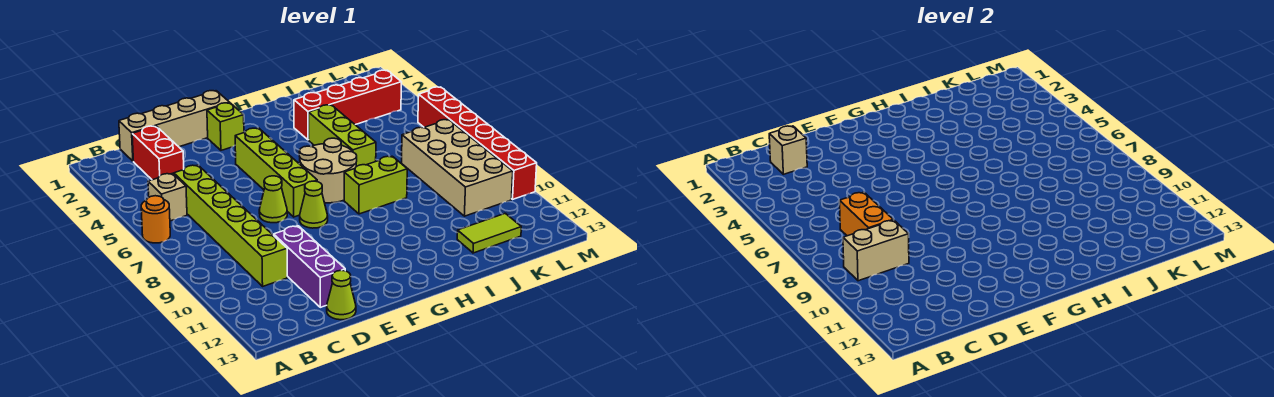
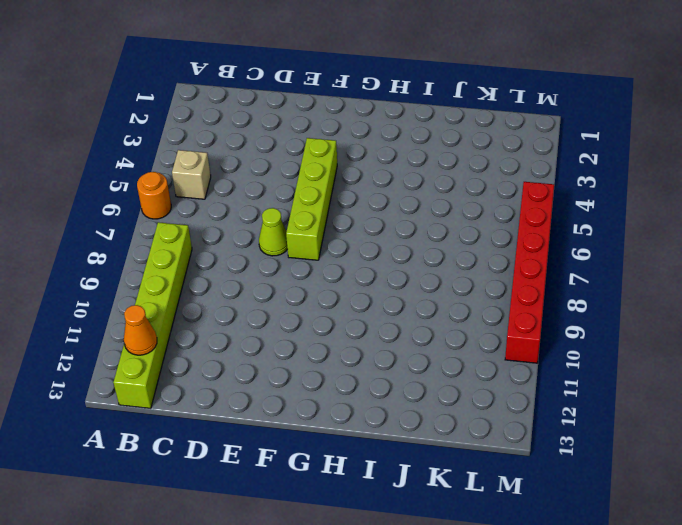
lime brick B8:B13 level 1 -> lime brick C5:C10 level 1
orange cone B12 level 2 -> none
none -> tan brick C1:F1 level 1
none -> red brick C2:C3 level 1
none -> purple brick D10:D12 level 1

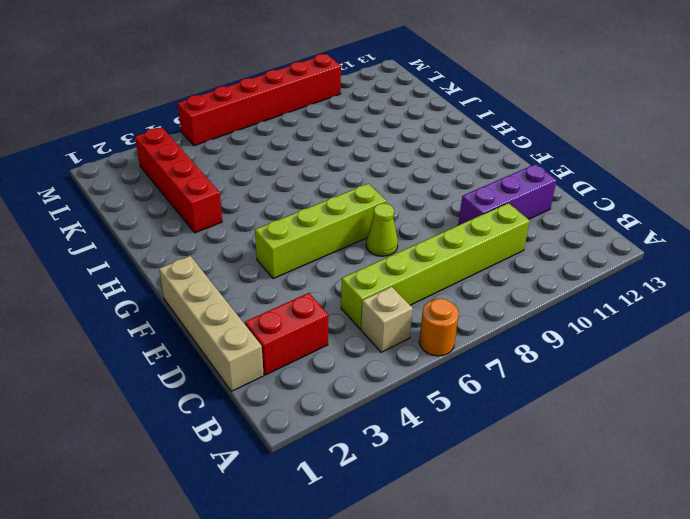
none -> lime cone D13 level 1
none -> lime brick F2 level 1
none -> lime cone F8 level 1

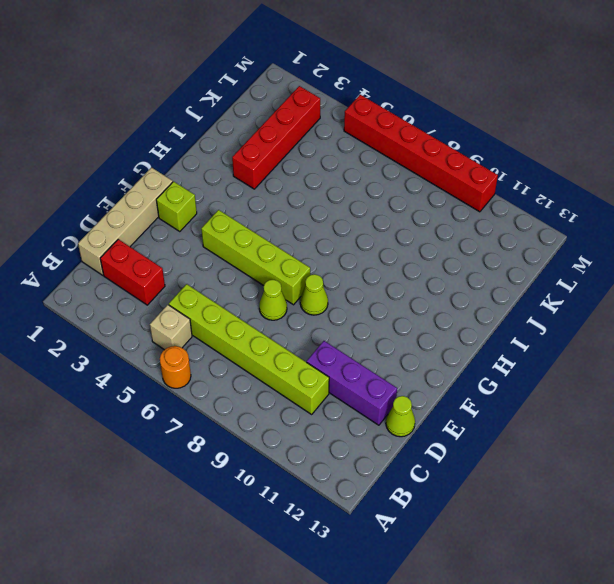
none -> tan round brick G6:H7 level 1
none -> lime brick H8:I8 level 1
none -> lime brick I4:I6 level 1

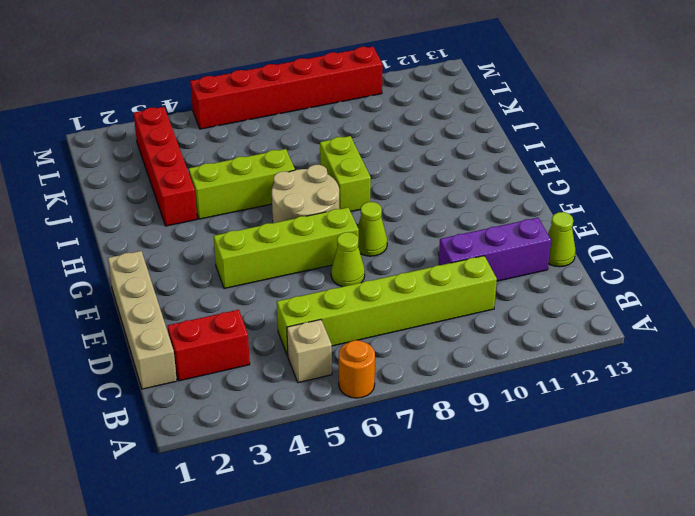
none -> lime brick F2 level 1
none -> lime tile J12:K12 level 1
none -> tan brick K7:L10 level 1

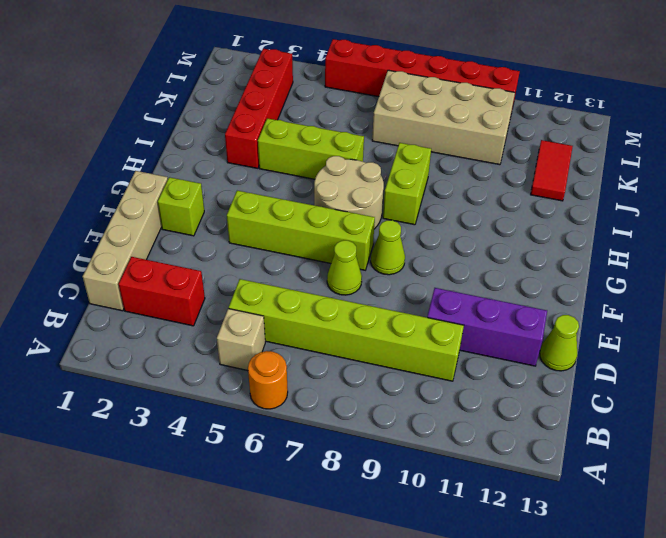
red tile J12:K12 level 1 -> lime tile J12:K12 level 1
none -> tan brick B9:C9 level 2
none -> tan brick C2 level 2
none -> orange brick C7:C8 level 2

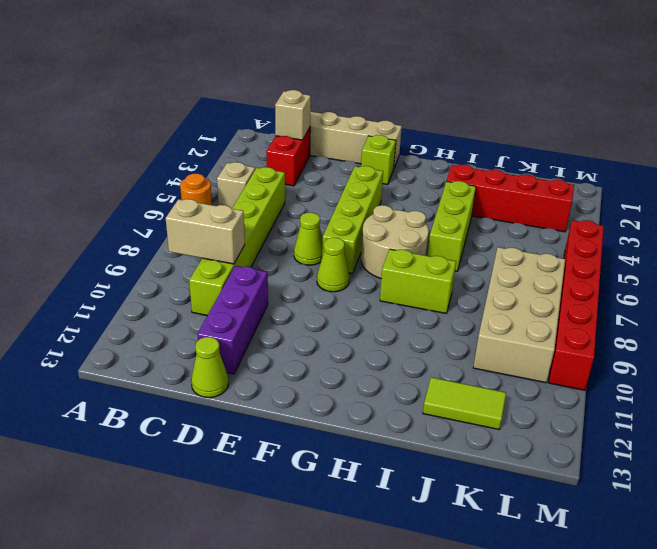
none -> orange brick C7:C8 level 2

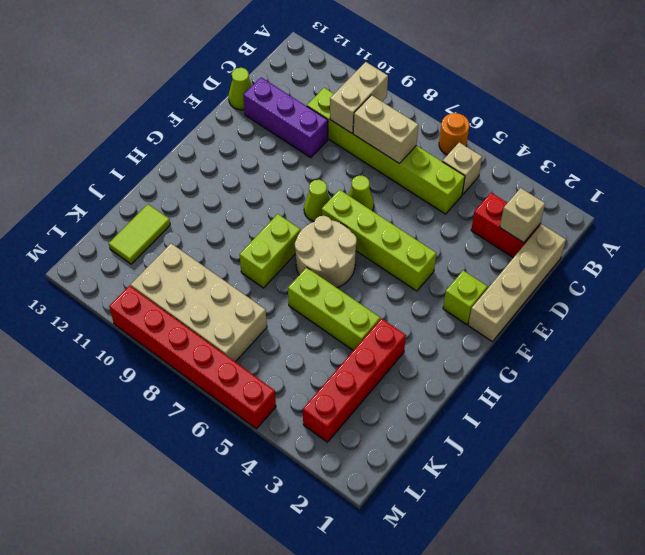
tan brick C7:C8 level 2 -> orange brick C7:C8 level 2

